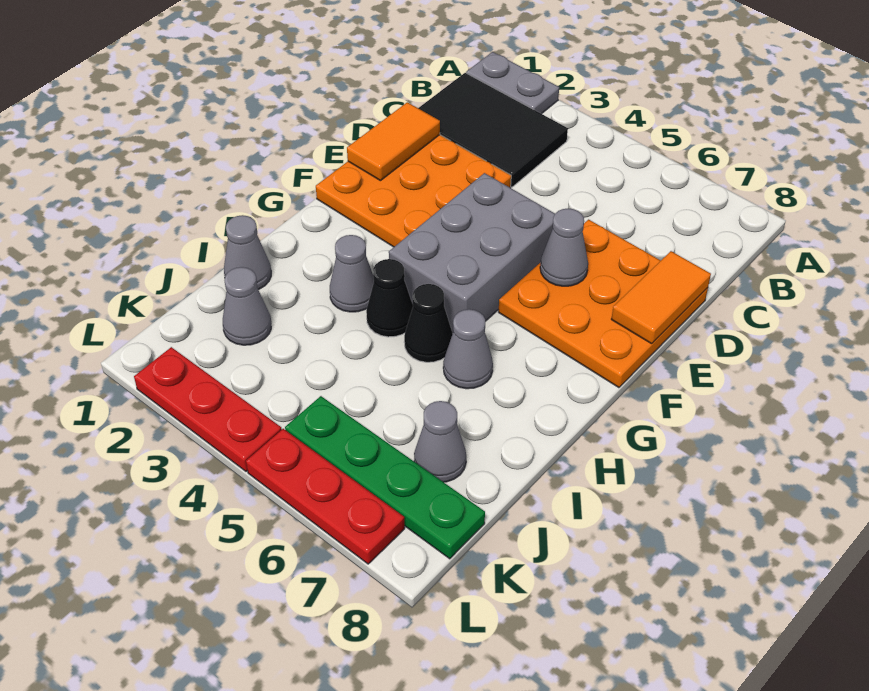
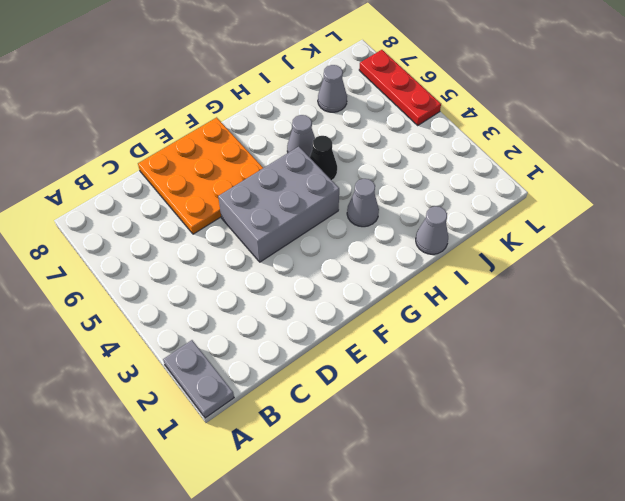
none -> black tile B1:C3 level 1
none -> orange plate D1:F3 level 1
none -> black cone H4 level 1

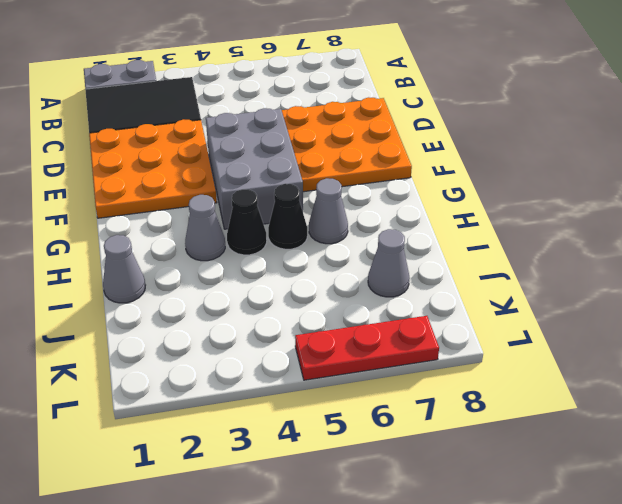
none -> grey cone J2 level 1
none -> green plate K5:K8 level 1
none -> red plate L2:L4 level 1

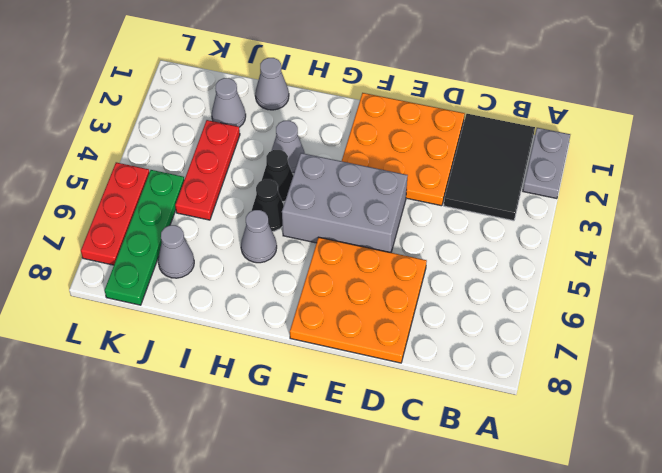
red plate J3:J5 level 1 -> red plate L2:L4 level 1
none -> orange tile D1:E1 level 2
none -> orange tile D8:E8 level 2
none -> grey cone E6 level 2

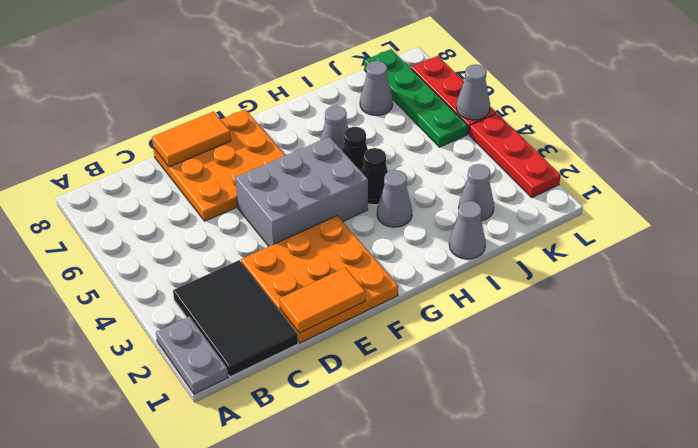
grey cone L5 level 2 -> grey cone E6 level 2

